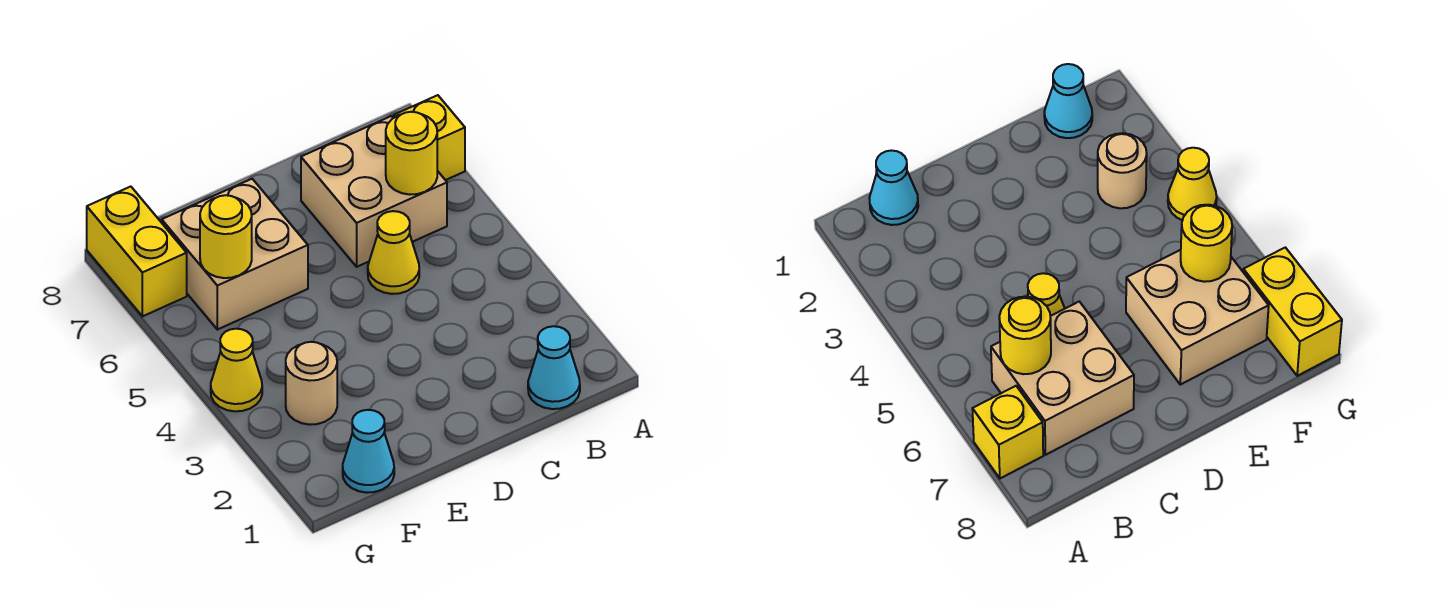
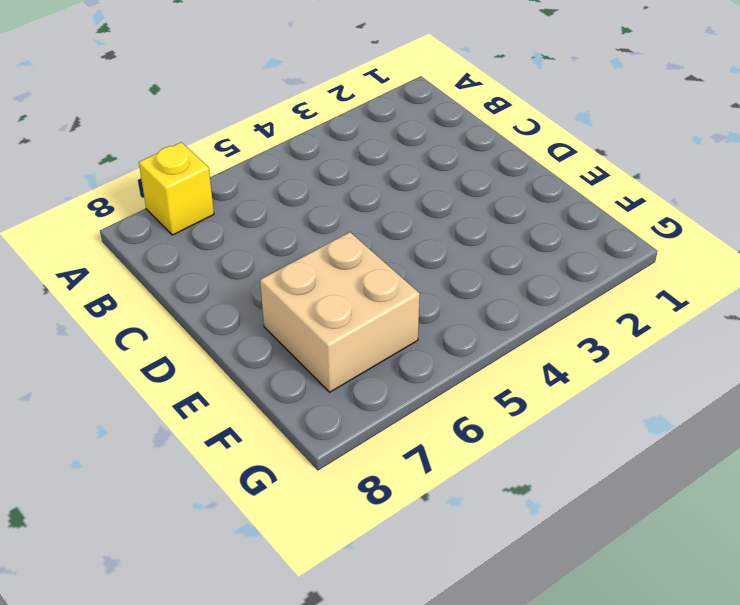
none -> cyan cone B1 level 1
none -> tan brick B6:C7 level 1

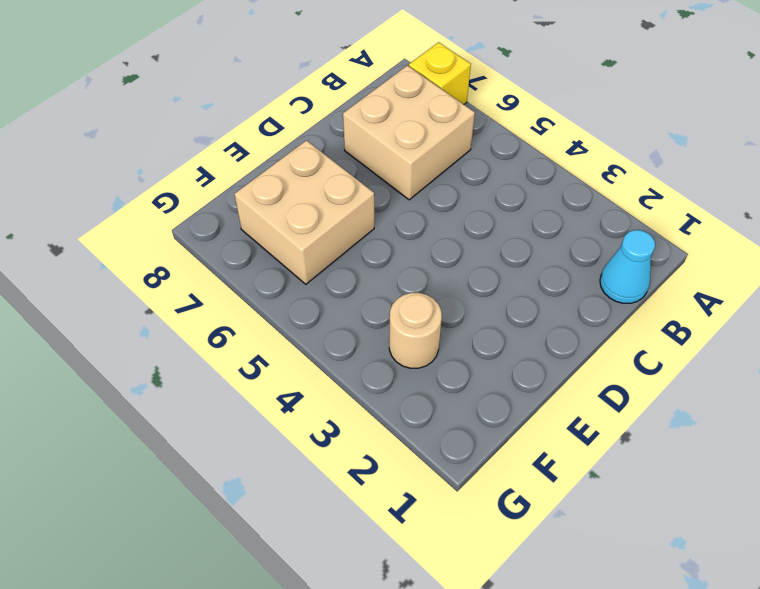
none -> yellow cone C5 level 1
none -> cyan cone F1 level 1

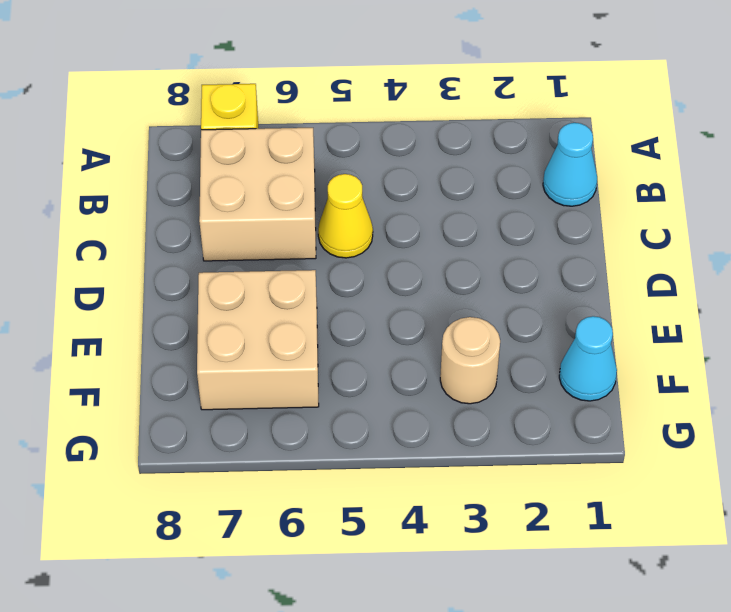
none -> yellow cone G4 level 1
none -> yellow brick G7:G8 level 1

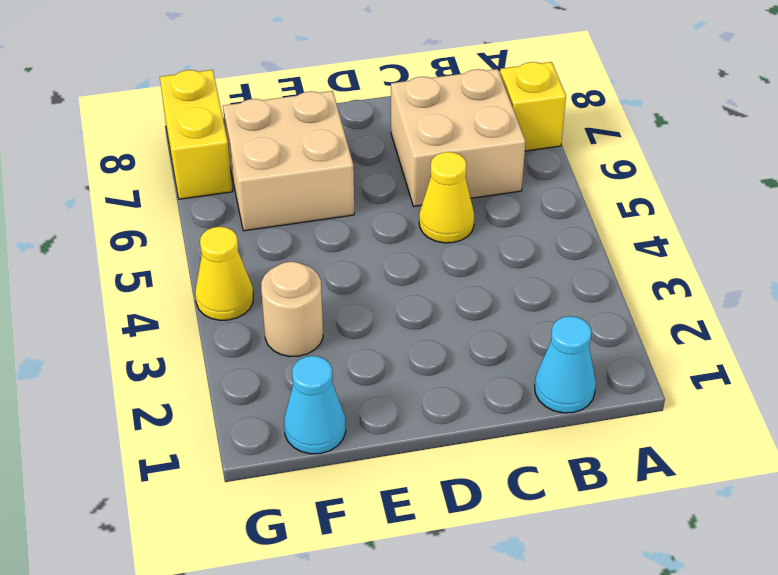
none -> yellow round brick B6 level 2
none -> yellow round brick F6 level 2

